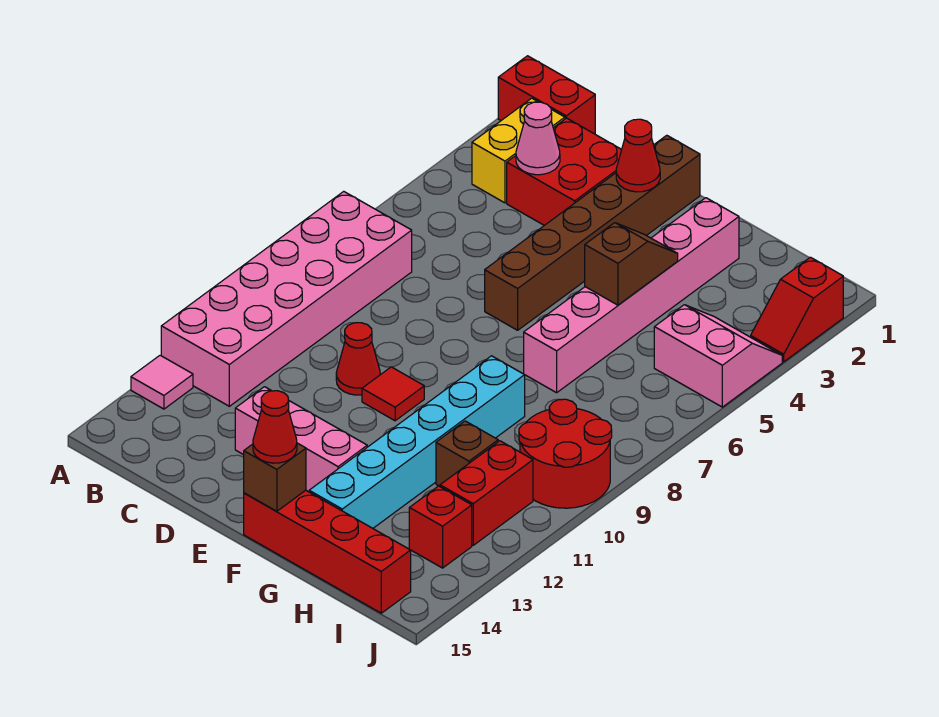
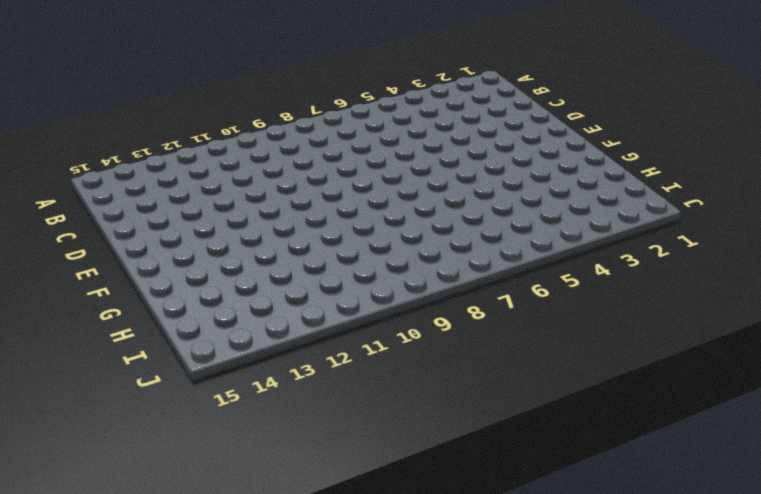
none -> red brick A1:B1 level 1
none -> pink brick A7:B12 level 1
none -> pink tile A13 level 1

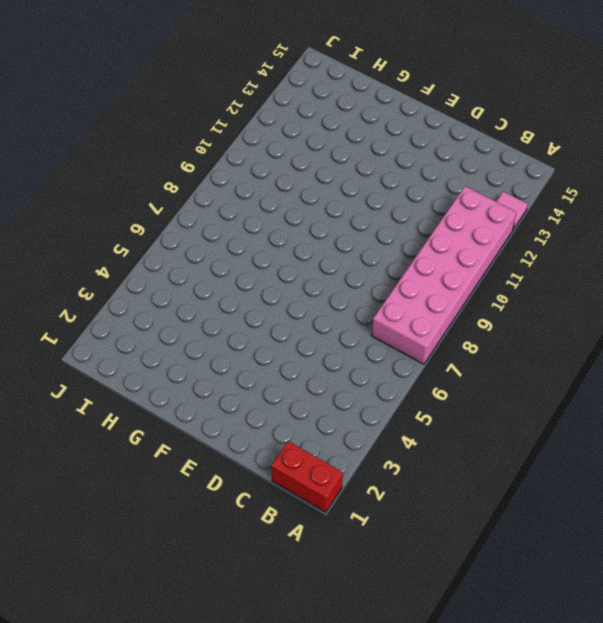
none -> yellow brick B2:B3 level 1
none -> red brick C2:D3 level 1
none -> red cone D10 level 1

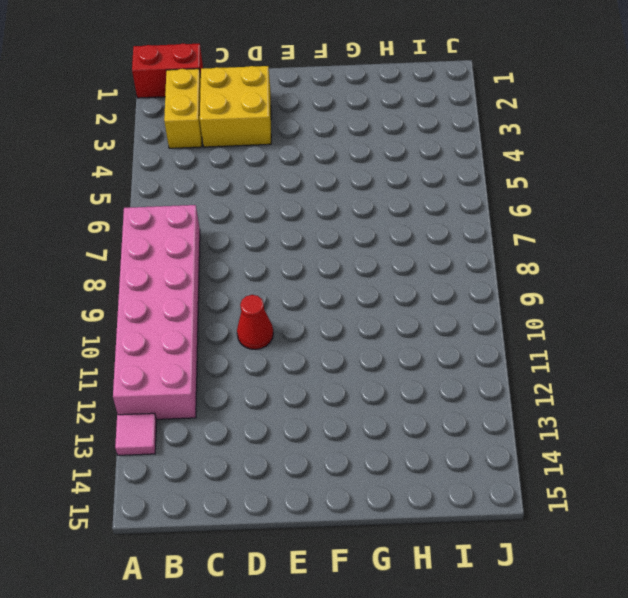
yellow brick C2:D3 level 1 -> red brick C2:D3 level 1
none -> pink brick D13:F13 level 1
none -> brown brick E1:E6 level 1
none -> red tile E10 level 1

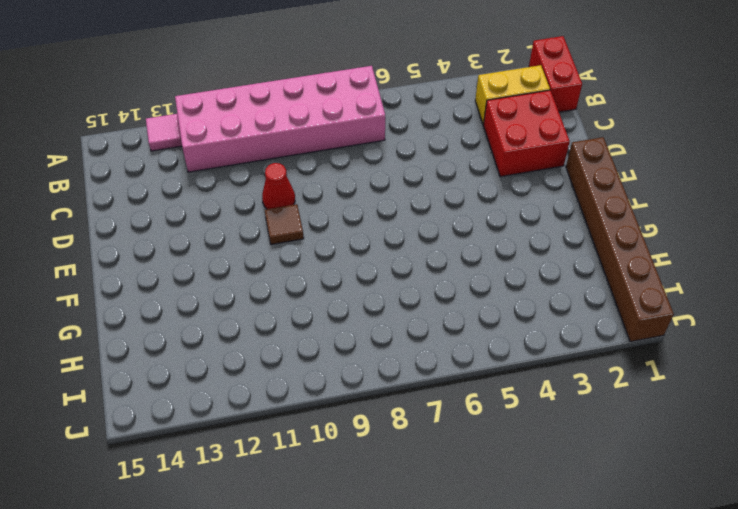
brown brick E1:J1 level 1 -> brown brick E1:E6 level 1
brown tile E10 level 1 -> red tile E10 level 1
none -> pink brick D13:F13 level 1
none -> red brick F15:I15 level 1
none -> pink brick G2:G7 level 1

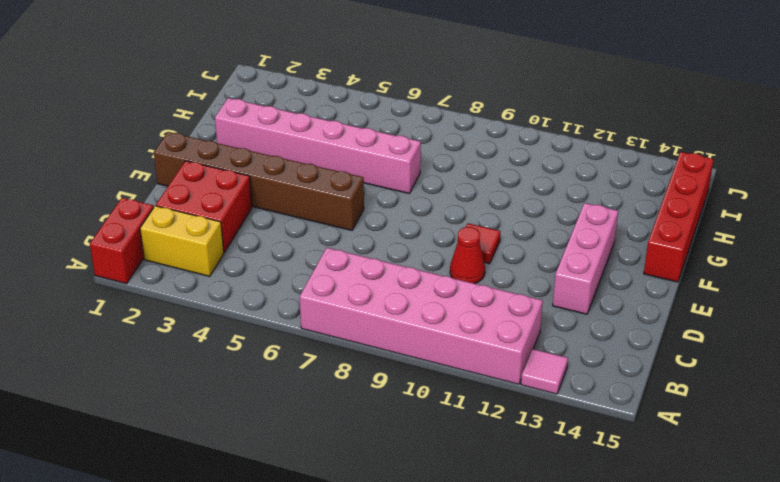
none -> cyan brick G9:G14 level 1
none -> brown brick H11 level 1
none -> pink slope I4:J5 level 1 top 5

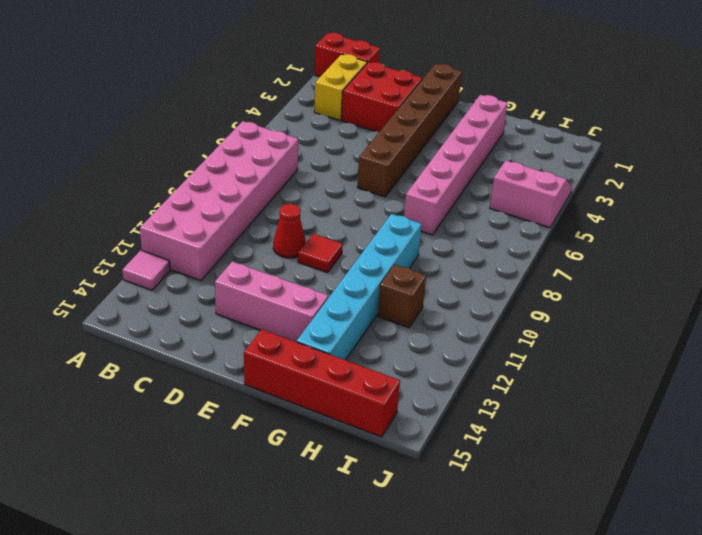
none -> red round brick I9:J10 level 1
none -> red brick I11:I12 level 1
none -> red brick I13 level 1

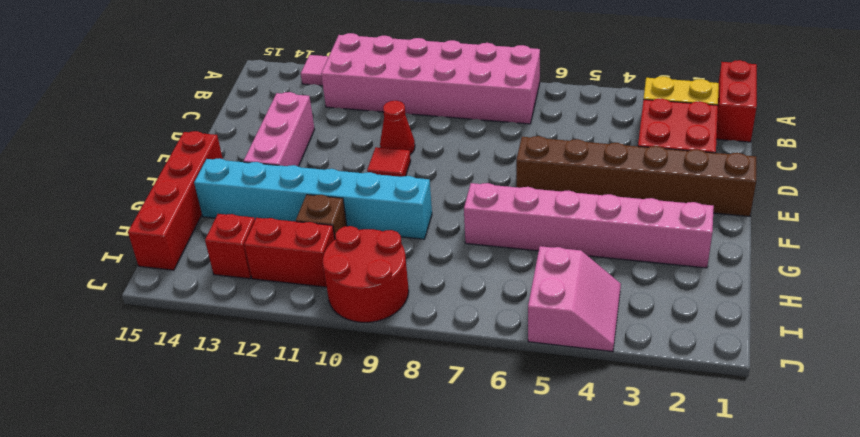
none -> red slope J2:J3 level 1 top 2
none -> pink cone C3 level 2
none -> red cone E2 level 2

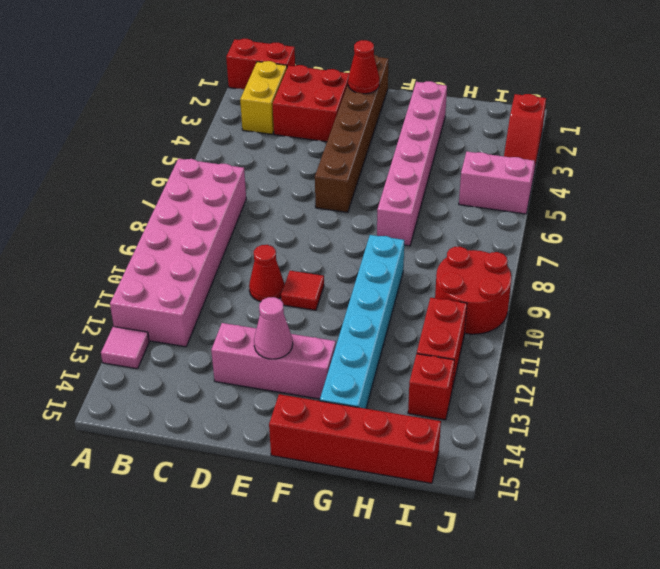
pink cone E13 level 2 -> pink cone C3 level 2
none -> brown brick H11 level 1
none -> brown brick F15 level 2
none -> brown slope G4:G5 level 2 top 5

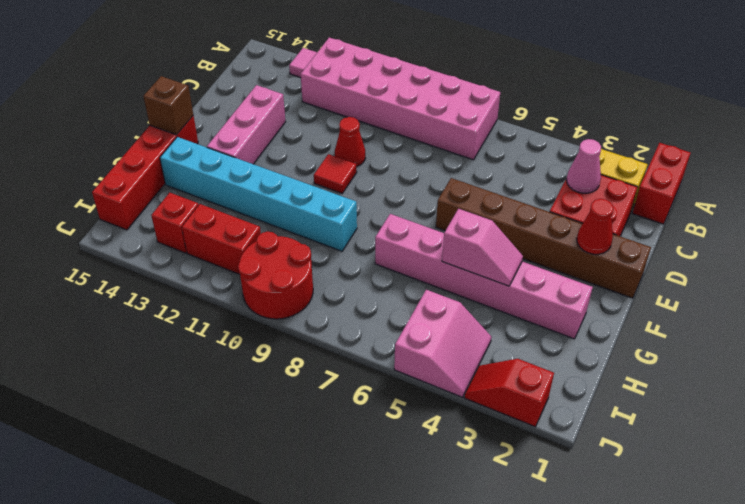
pink slope G4:G5 level 2 top 5 -> brown slope G4:G5 level 2 top 5
none -> brown brick H11 level 1
none -> red cone F15 level 3

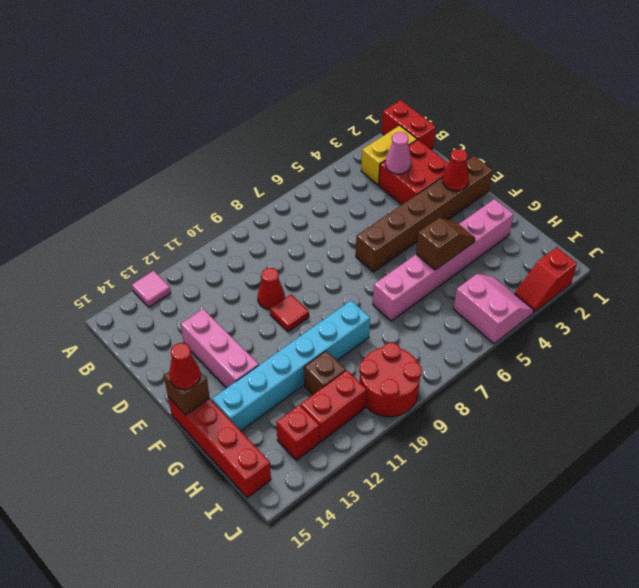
none -> pink brick A7:B12 level 1

